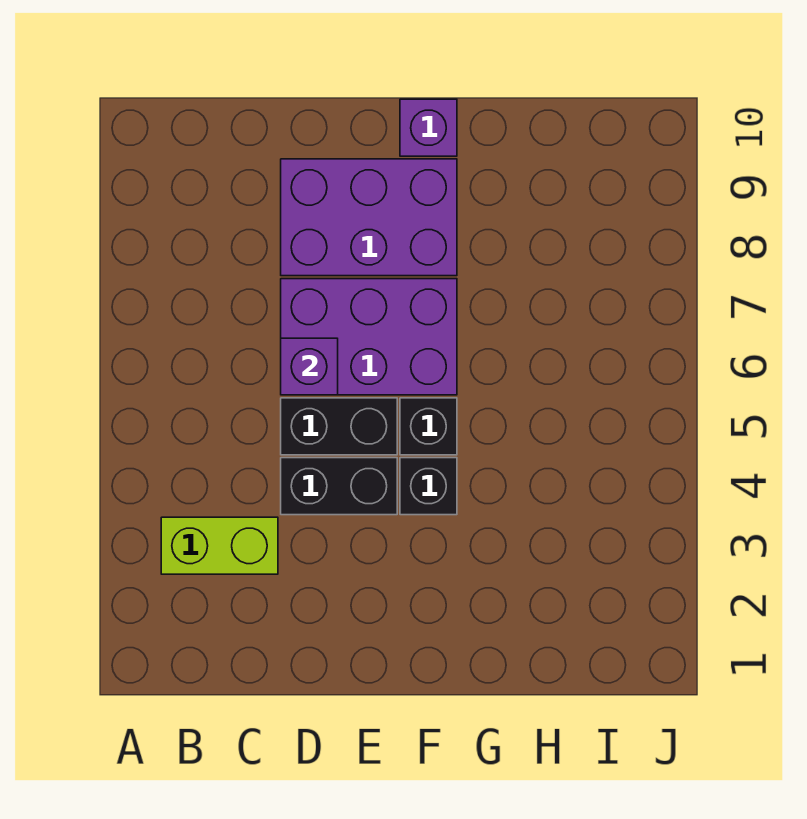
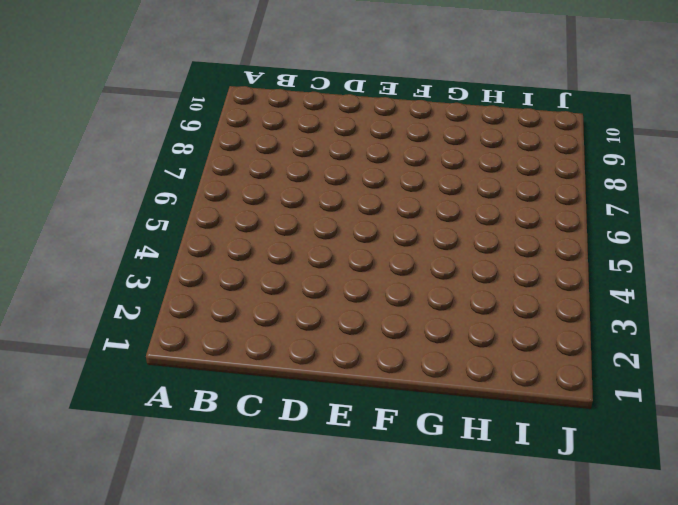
none -> lime brick B3:C3 level 1
none -> black brick D4:E4 level 1

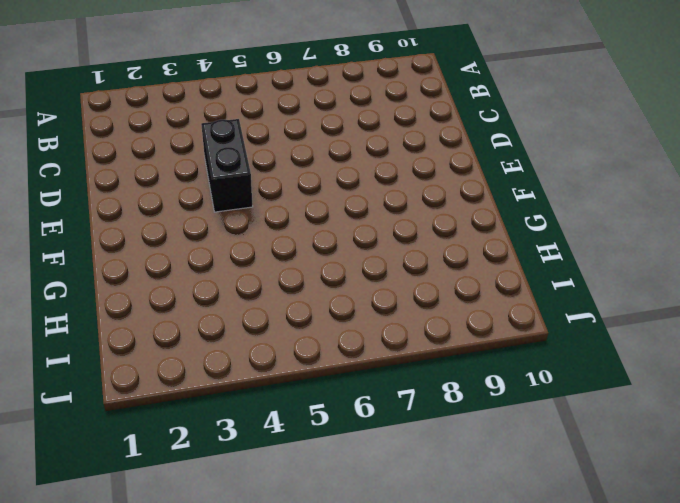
none -> lime brick B3:C3 level 1
none -> black brick D5:E5 level 1

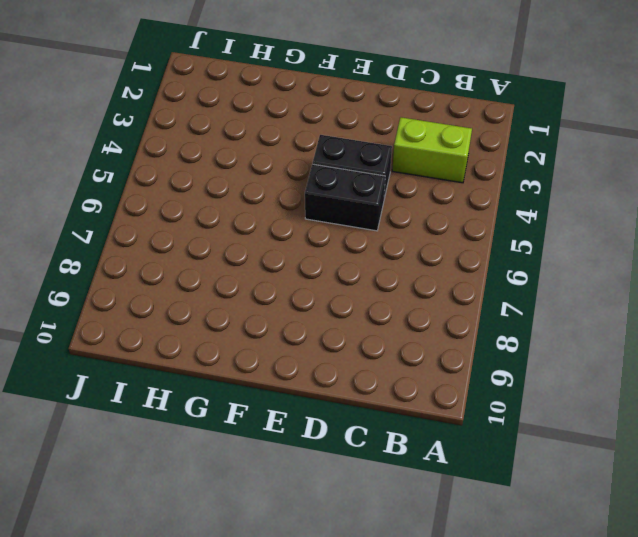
none -> purple brick D6:F7 level 1
none -> purple brick D8:F9 level 1

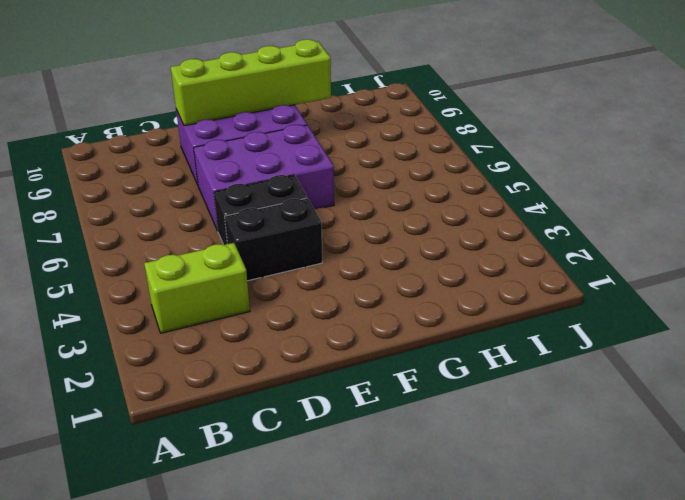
lime brick D9:G9 level 2 -> none
none -> black brick F4 level 1
none -> black brick F5 level 1

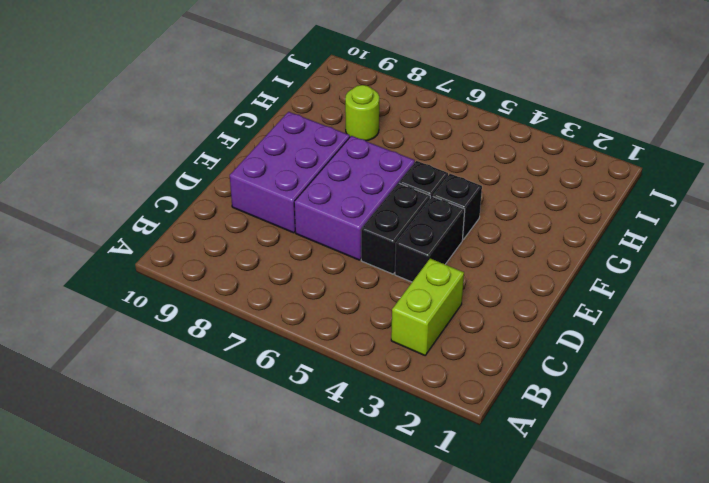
lime round brick H8 level 1 -> none
none -> purple brick F10 level 1
none -> purple brick D6 level 2

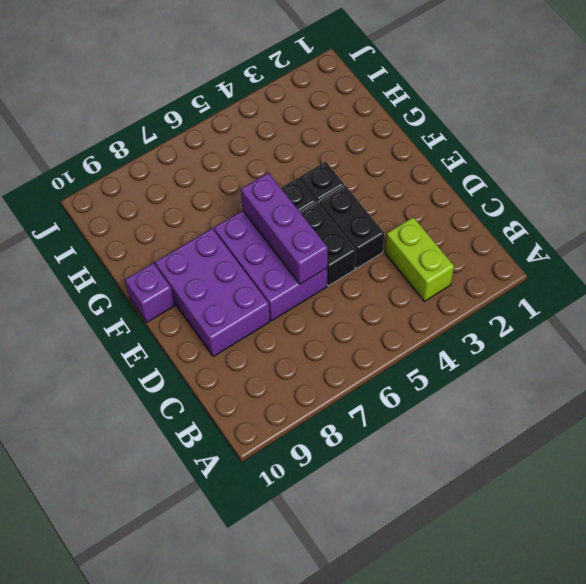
purple brick D6:F6 level 2 -> purple brick D6 level 2

